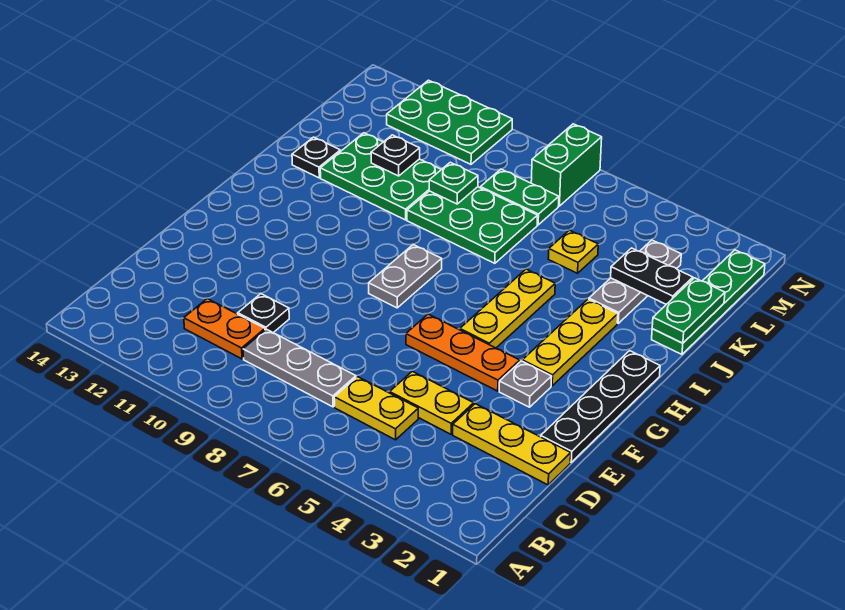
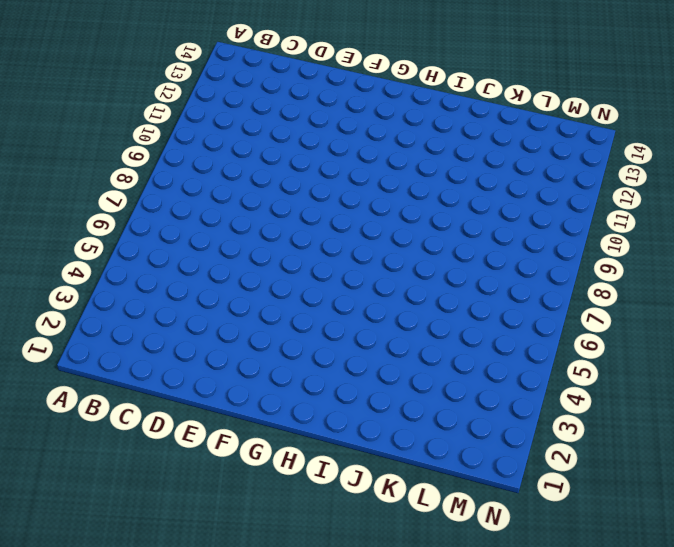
none -> yellow plate C5:C6 level 1
none -> grey plate C7:C9 level 1
none -> orange plate C10:C11 level 1

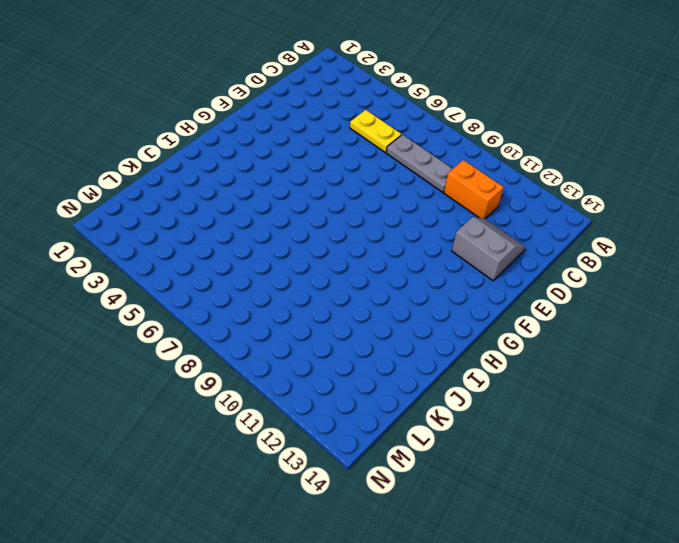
orange brick C10:C11 level 1 -> orange plate C10:C11 level 1
grey slope D12:E13 level 1 top E -> none
none -> yellow plate D1:D3 level 1
none -> yellow plate D4:D5 level 1
none -> black plate D10 level 1

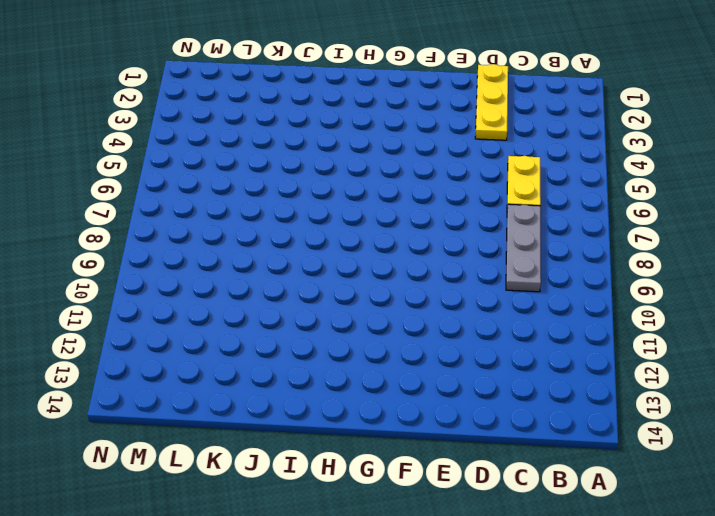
none -> orange plate C10:C11 level 1
none -> yellow plate D4:D5 level 1
none -> black plate D10 level 1

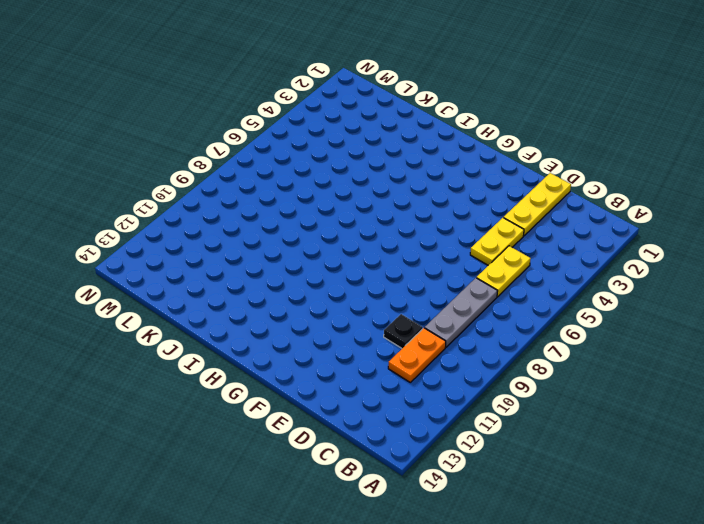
none -> black plate E1:H1 level 1
none -> grey plate F3 level 1
none -> orange plate F4:F6 level 1

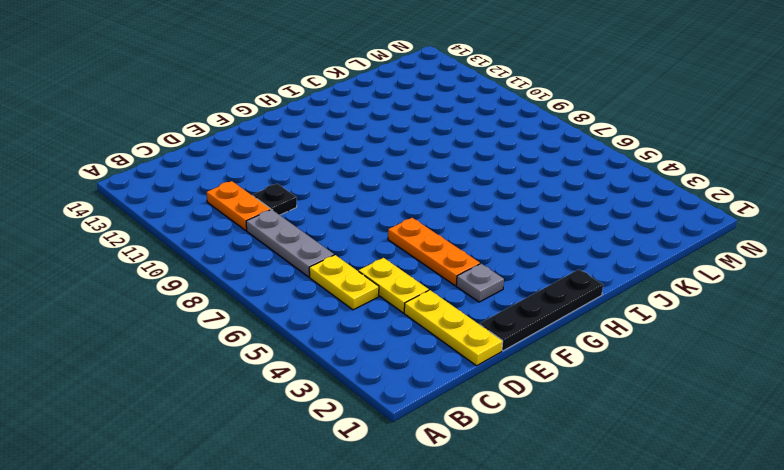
none -> yellow plate G3:I3 level 1
none -> yellow plate G5:I5 level 1
none -> grey plate G8:H8 level 1

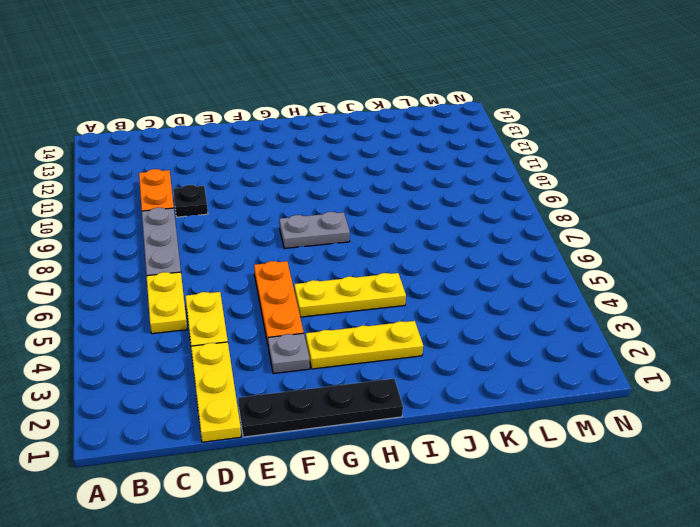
none -> green plate J1:M1 level 1
none -> grey plate J3:L3 level 1
none -> green plate J7:K9 level 1

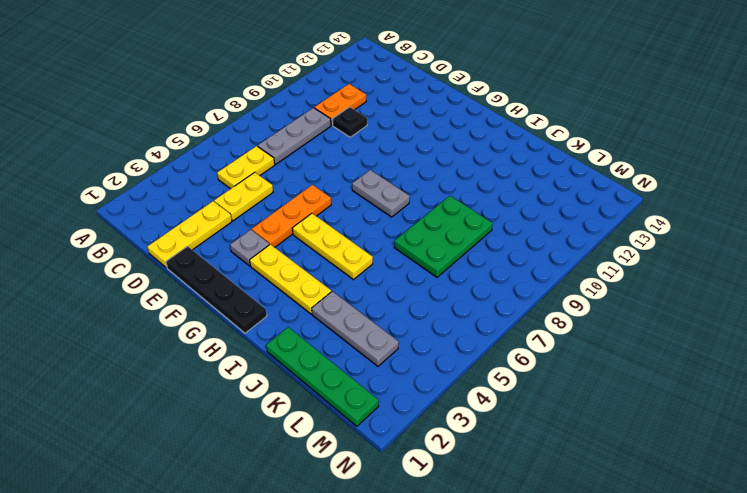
none -> green plate J10:K12 level 1
none -> black plate J13 level 1
none -> yellow plate K5 level 1

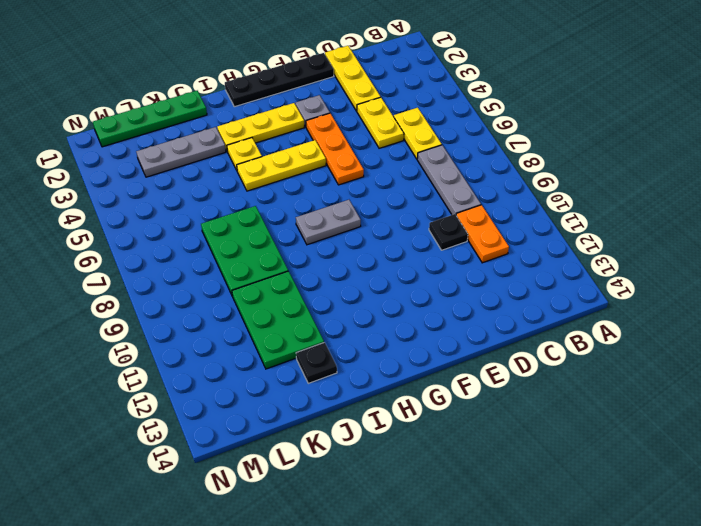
yellow plate I4 level 1 -> yellow plate K5 level 1
none -> green plate L7:L8 level 1
none -> green brick M7:N7 level 1
none -> green plate M10:N12 level 1

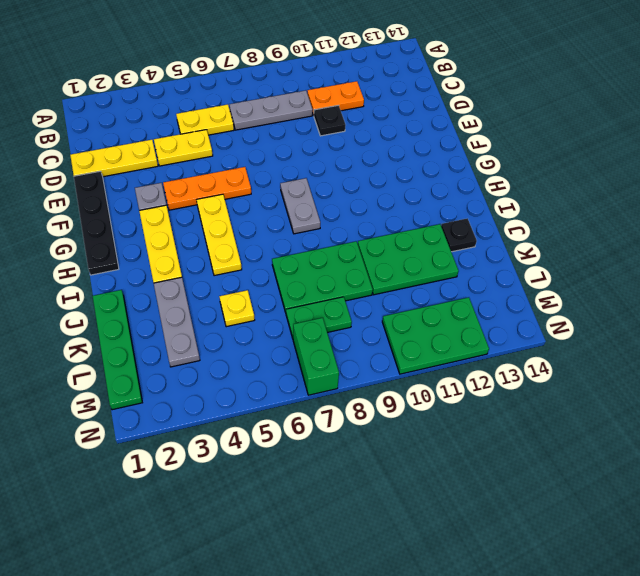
none -> green plate J1:K1 level 2
none -> black plate K2:K3 level 2
none -> green plate K9 level 2

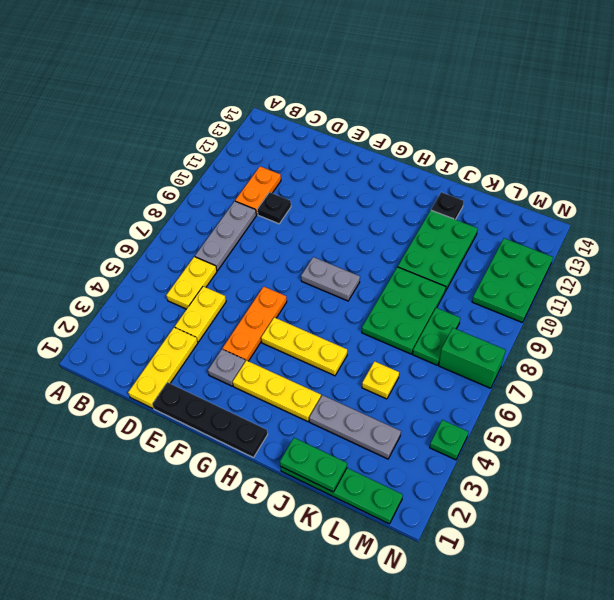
green plate N4 level 1 -> green plate K9 level 2
none -> black plate K2:K3 level 2
none -> black plate K11 level 2

